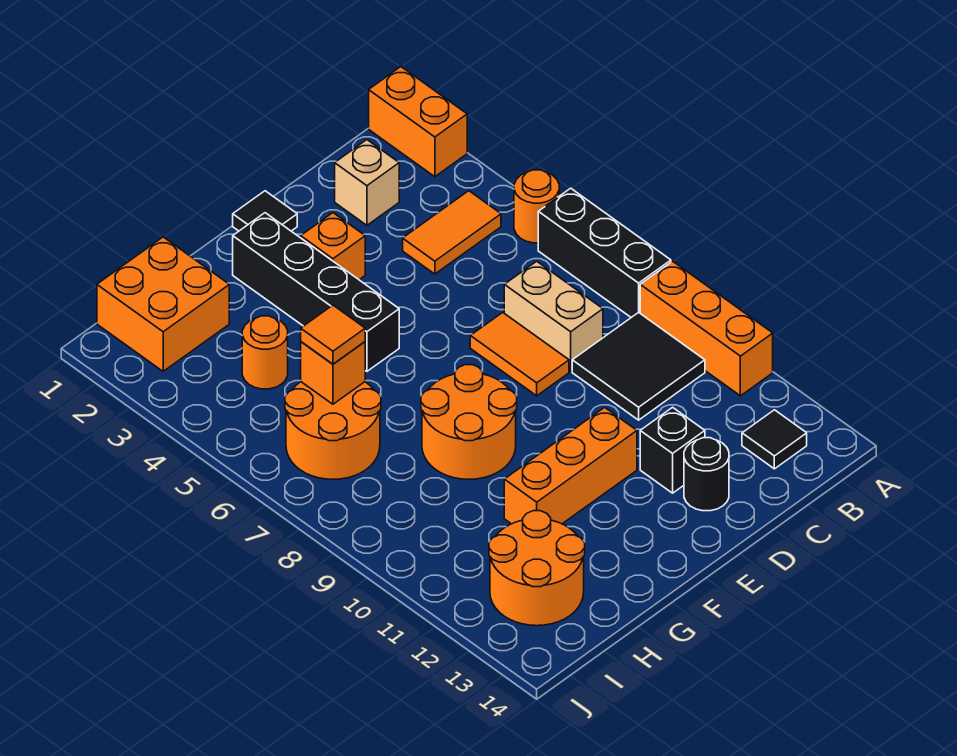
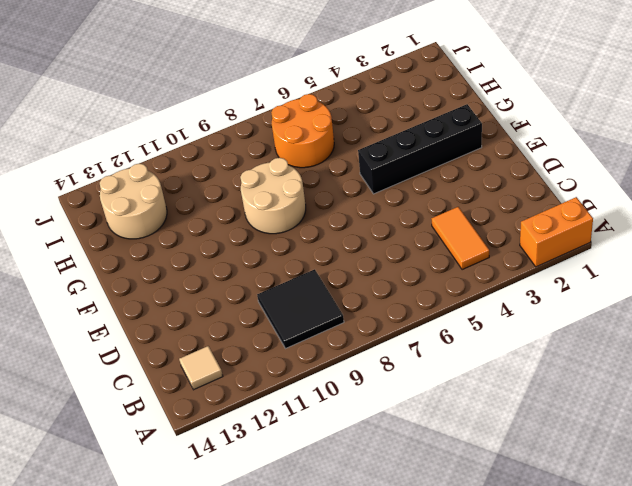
tan tile B13 level 1 -> black tile B13 level 1
tan round brick F8:G9 level 1 -> orange round brick F8:G9 level 1
tan round brick H12:I13 level 1 -> orange round brick H12:I13 level 1
none -> orange round brick A5 level 1
none -> black brick A6:A8 level 1
none -> orange brick A9:A11 level 1

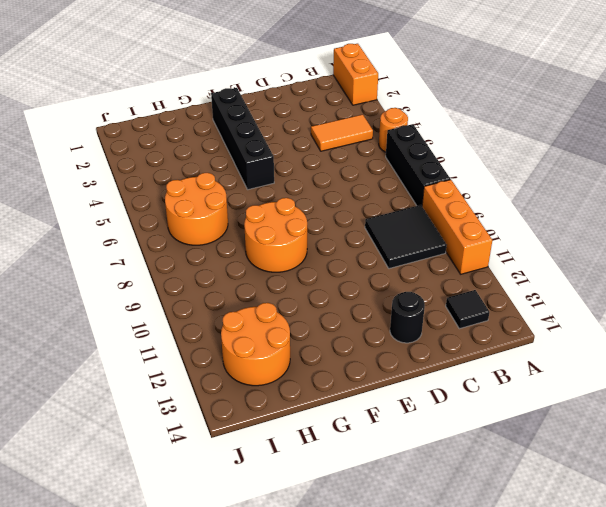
none -> tan brick C2 level 1
none -> tan brick C7:C8 level 1
none -> orange tile D7:D8 level 1

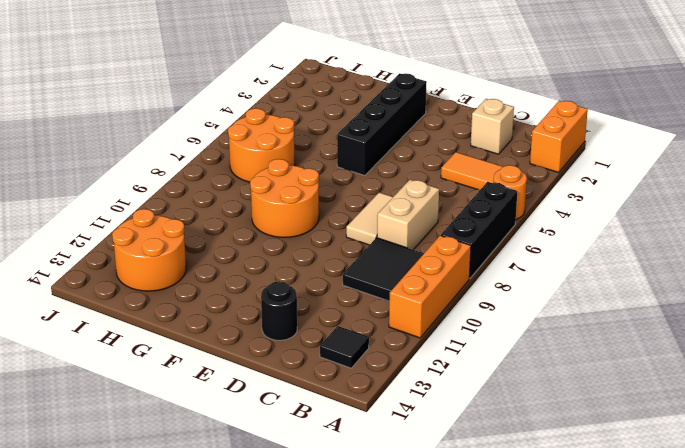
tan tile D7:D8 level 1 -> orange tile D7:D8 level 1
none -> black brick D12 level 1
none -> black tile E1 level 1
none -> orange brick E3 level 1

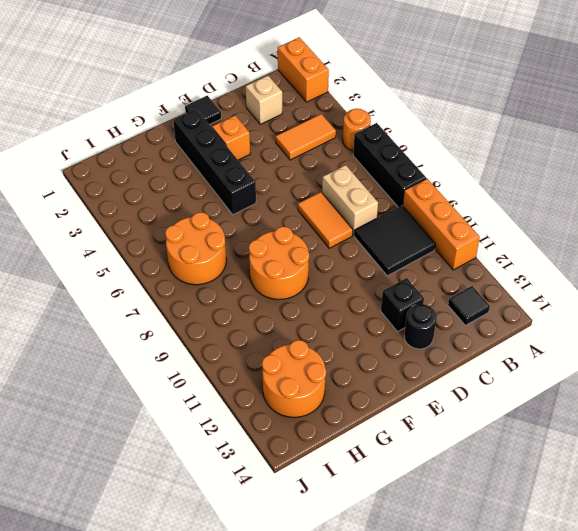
none -> orange brick E11:G11 level 1
none -> orange brick H1:I2 level 1
none -> orange round brick H4 level 1

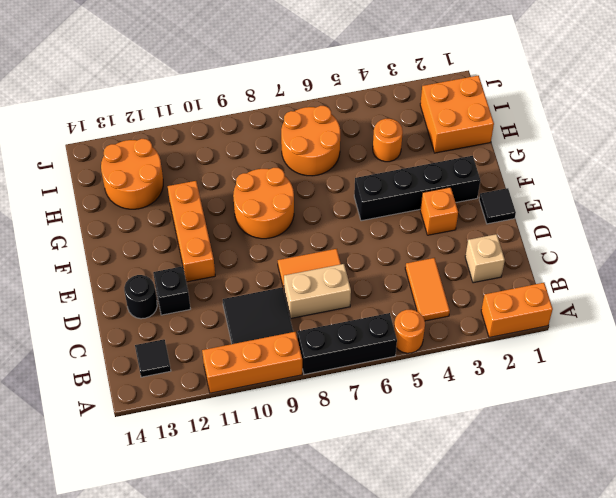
none -> orange brick H6 level 2
none -> orange tile H6 level 3

